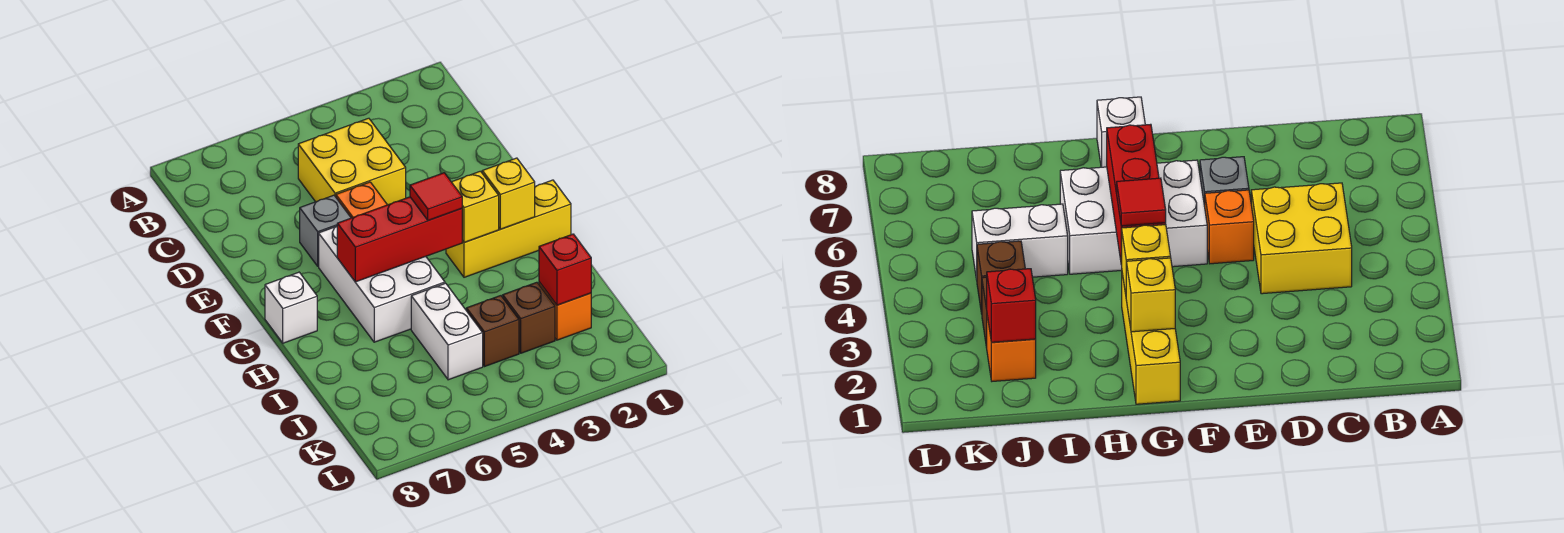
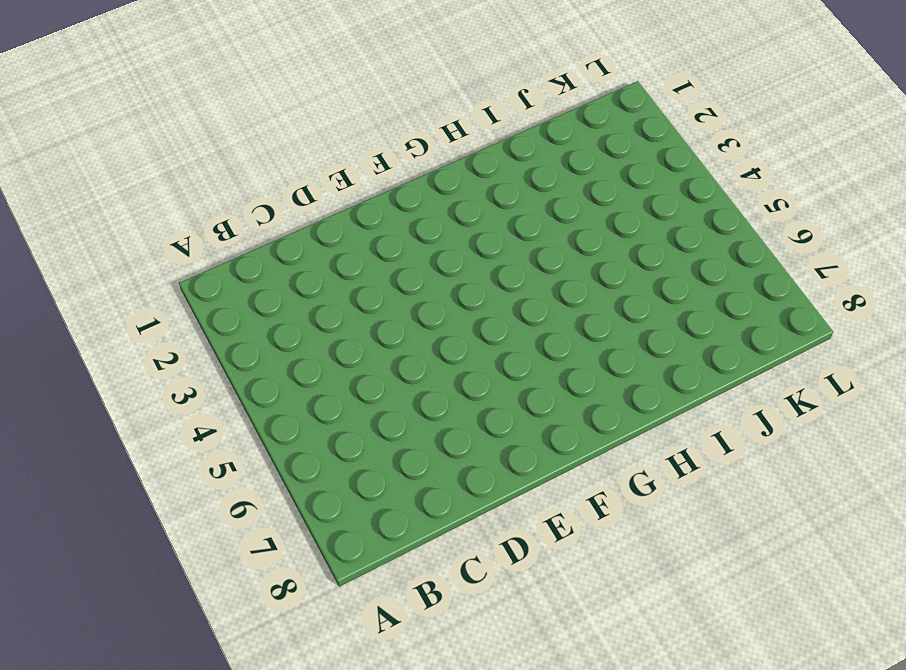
none -> yellow brick C4:D5 level 1
none -> orange brick E5 level 1
none -> grey brick E6 level 1

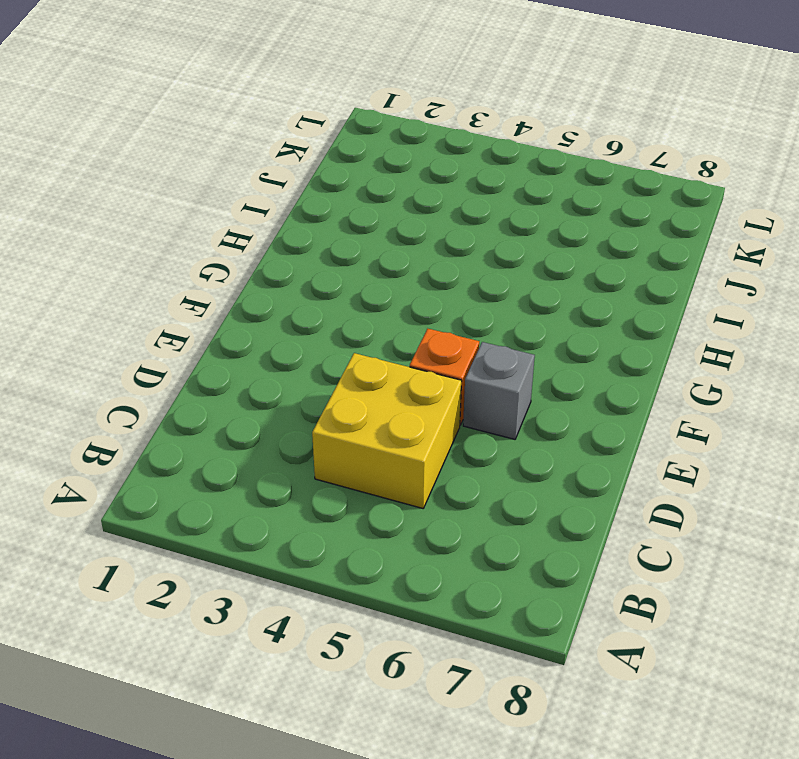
none -> white brick F5:H6 level 1
none -> yellow brick G1:G3 level 1
none -> white brick G8 level 1

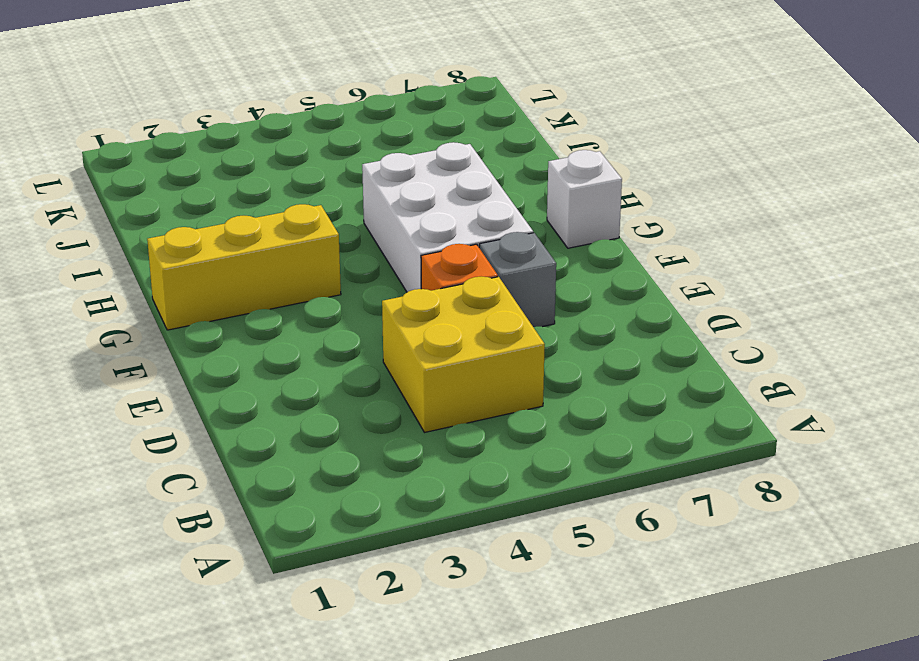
none -> white brick I5:J5 level 1
none -> orange brick J2 level 1
none -> brown brick J3 level 1

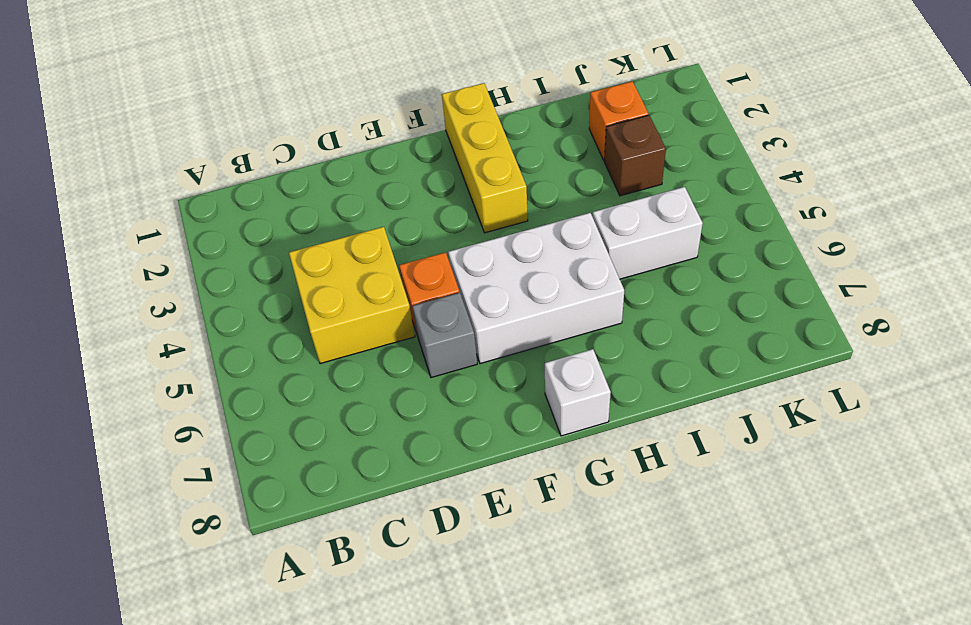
none -> brown brick J4 level 1
none -> yellow brick G2 level 2
none -> yellow brick G3 level 2

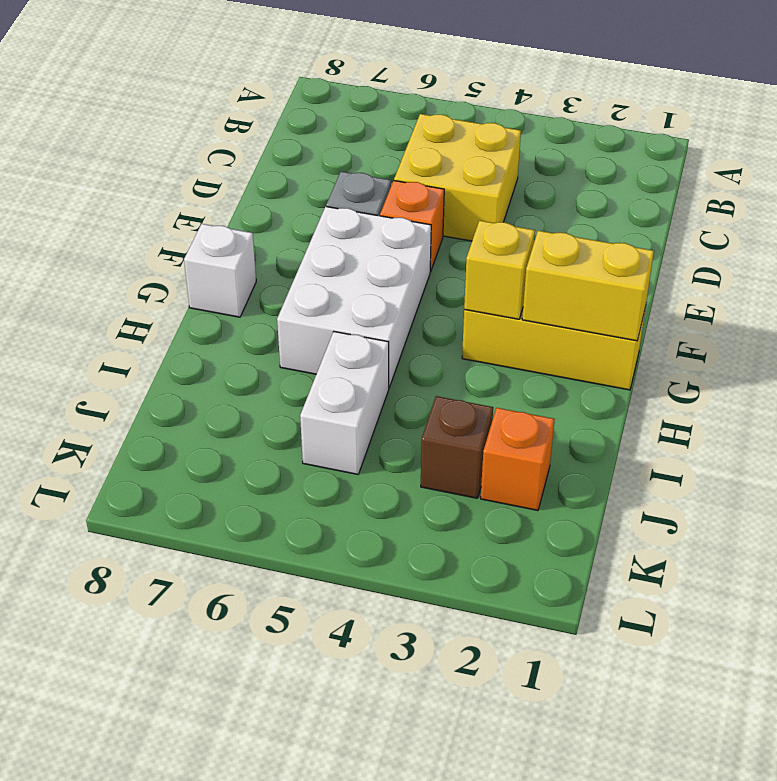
yellow brick G1:G2 level 2 -> yellow brick G2 level 2
none -> brown brick J4 level 1
none -> red brick G4:G6 level 2
none -> red brick J2 level 2

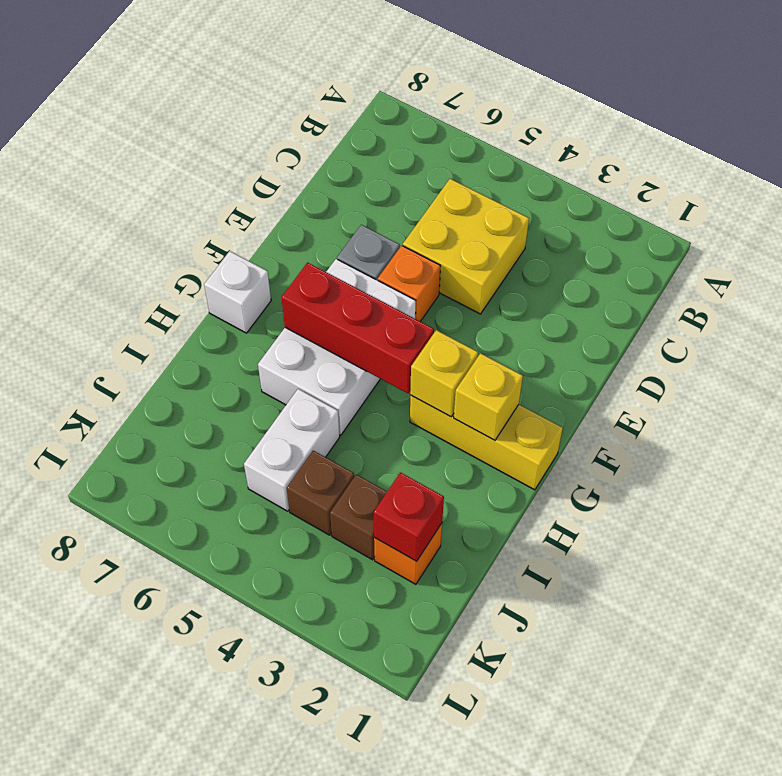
none -> red tile G4 level 3

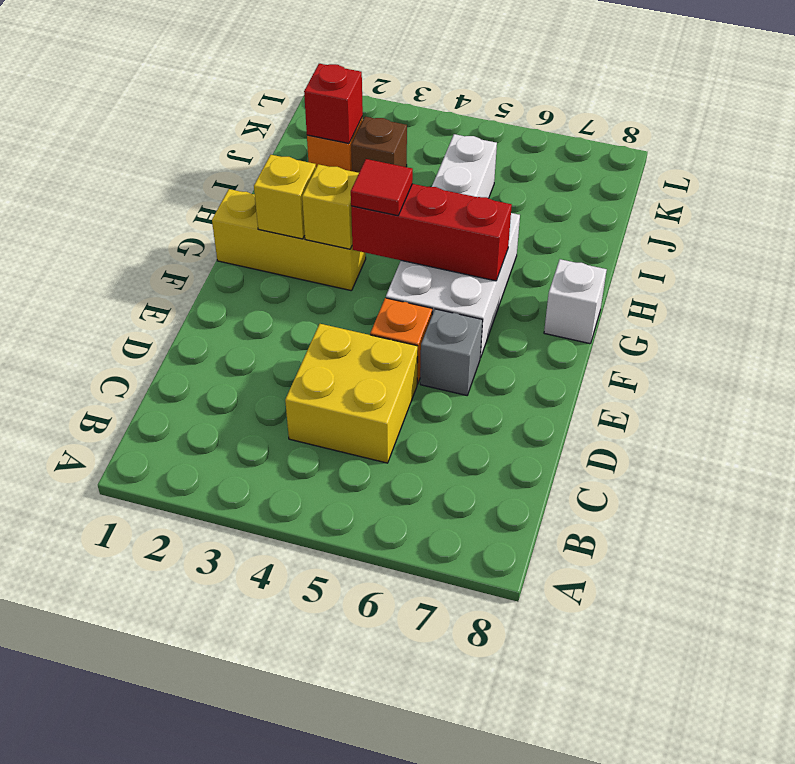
none -> brown brick J4 level 1

